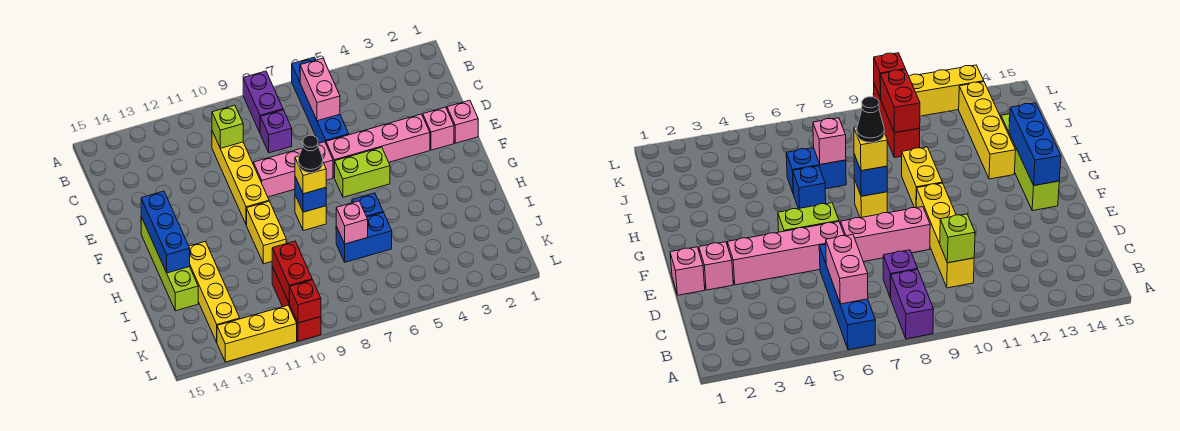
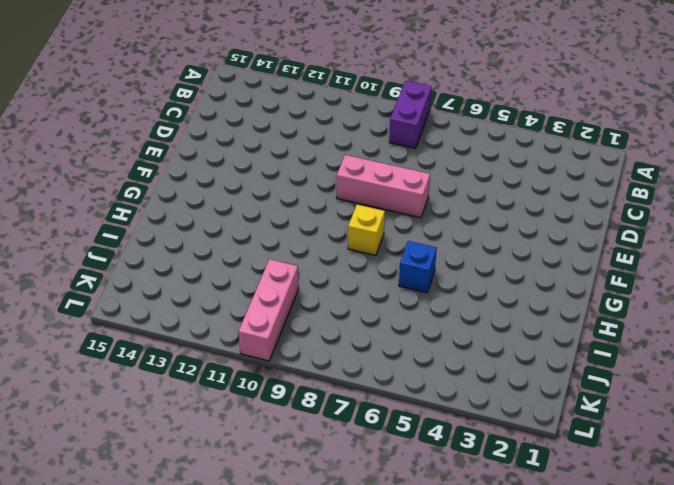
pink brick J10:L10 level 1 -> red brick J10:L10 level 1
none -> blue brick A6:D6 level 1
none -> purple brick C8 level 1
none -> yellow brick C10:F10 level 1

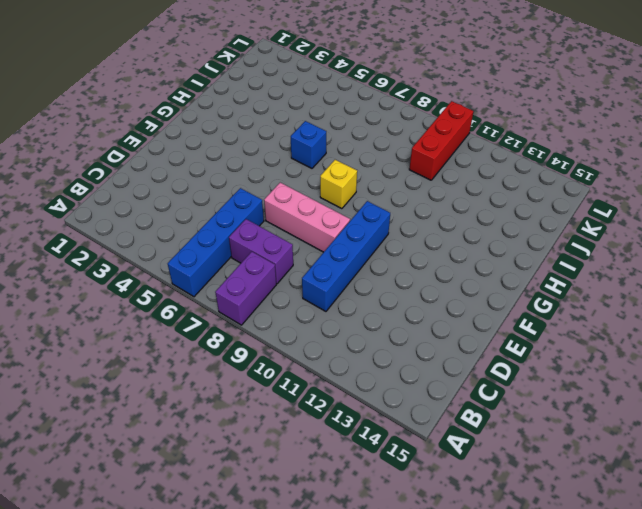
purple brick C7:C8 level 1 -> purple brick C8 level 1
blue brick C10:F10 level 1 -> yellow brick C10:F10 level 1
none -> pink brick E1 level 1
none -> pink brick E2 level 1
none -> pink brick E3:E6 level 1

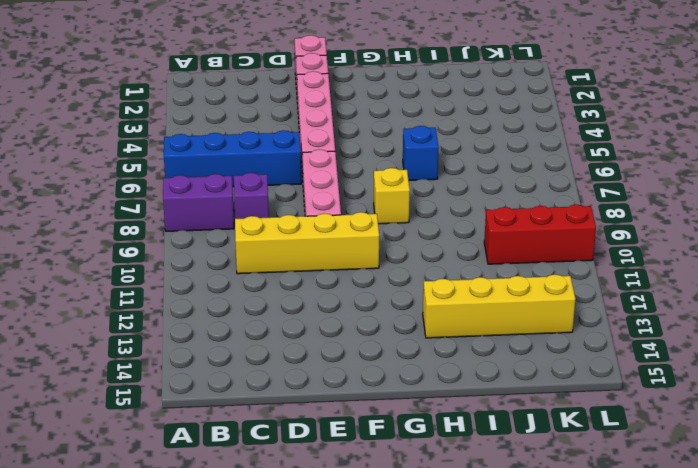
none -> lime brick F5:F6 level 1
none -> lime brick F14:I14 level 1
none -> yellow brick G10:H10 level 1

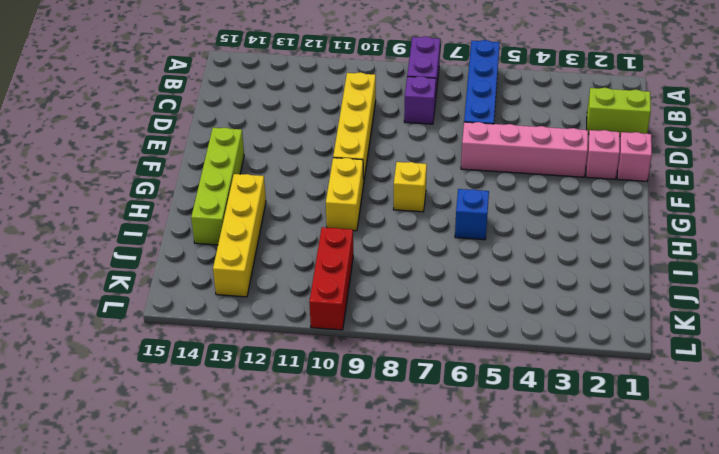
lime brick C1:C2 level 1 -> lime brick F5:F6 level 1
none -> pink brick E7:E9 level 1
none -> blue brick I6:I7 level 1
none -> yellow brick L11:L13 level 1

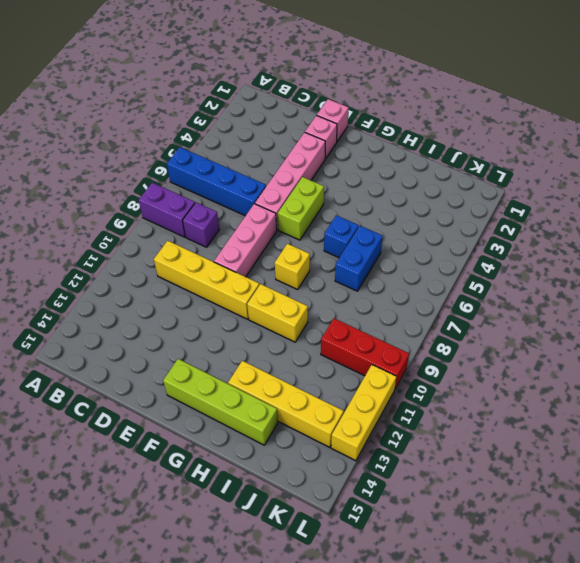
none -> pink brick B6:C6 level 2
none -> lime brick C10 level 2
none -> blue brick F14:H14 level 2

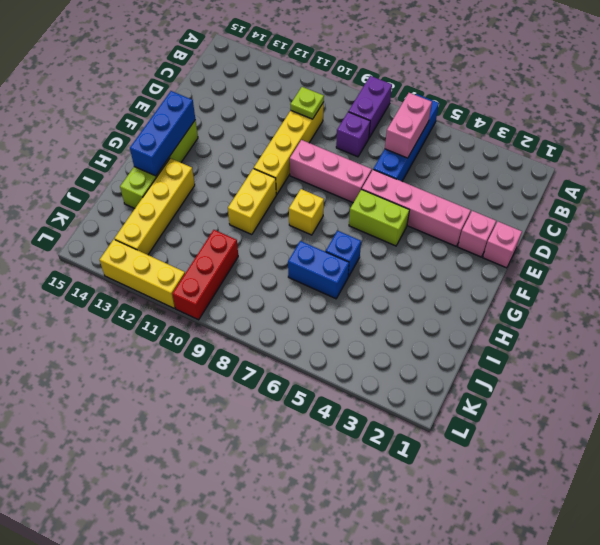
lime plate C10 level 2 -> lime brick C10 level 2
none -> blue brick G8 level 2
none -> pink brick I7 level 2
none -> red brick J10:K10 level 2

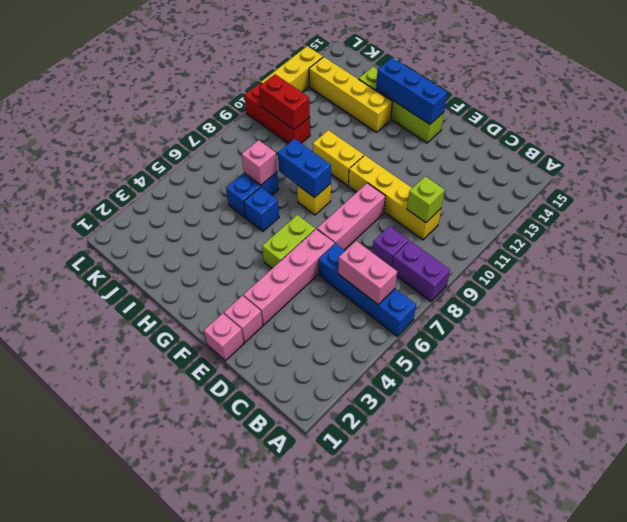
blue brick G8:H8 level 2 -> blue brick G8 level 2
none -> red brick L10 level 2
none -> yellow brick G8 level 3
none -> black cone G8 level 4

